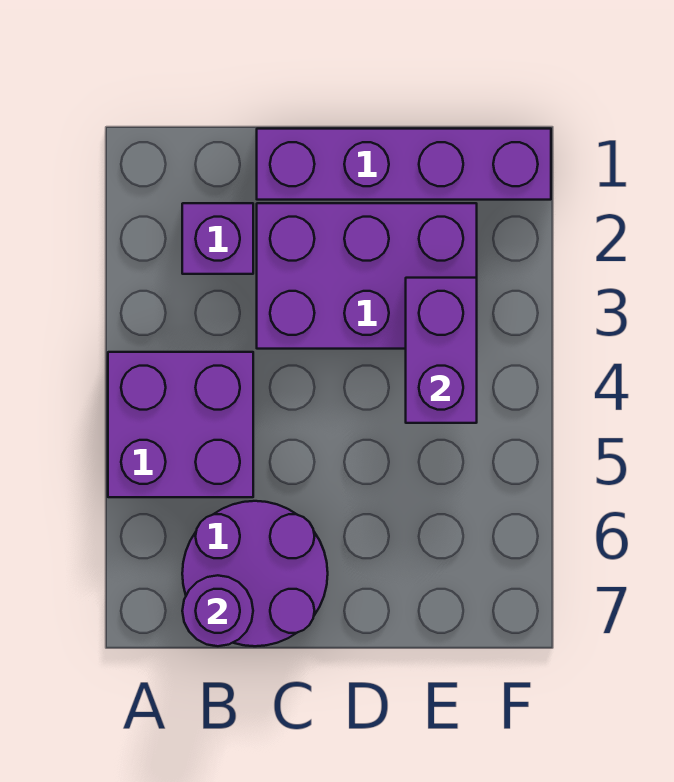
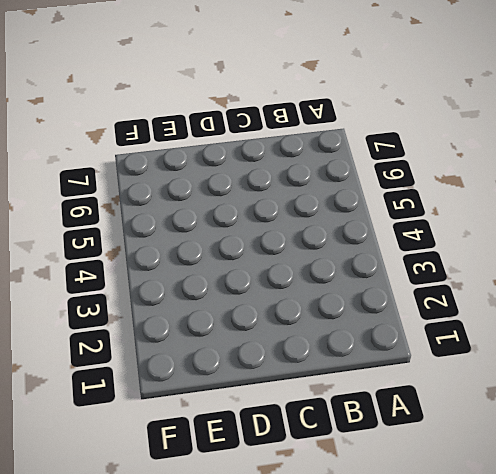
none -> purple brick A4:B5 level 1
none -> purple brick B2 level 1

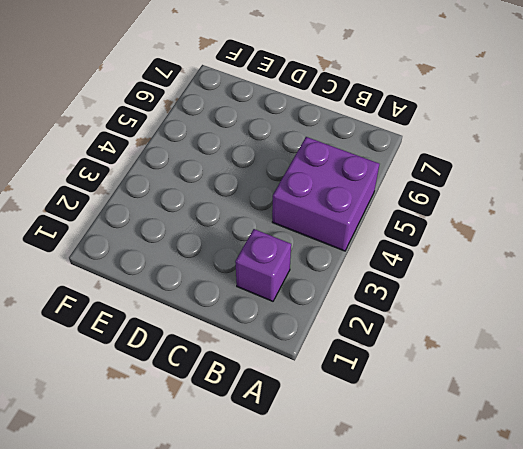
none -> purple round brick B6:C7 level 1
none -> purple brick C1:F1 level 1

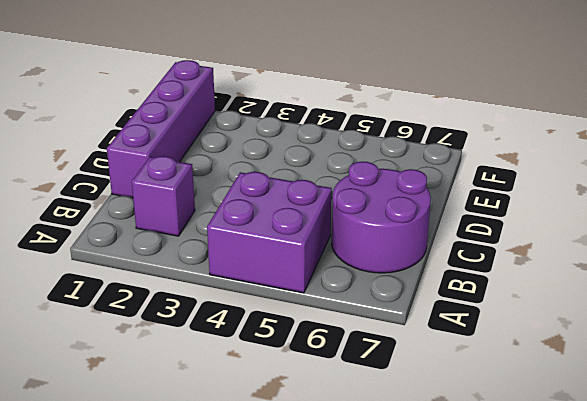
none -> purple brick C2:E3 level 1
none -> purple round brick B7 level 2

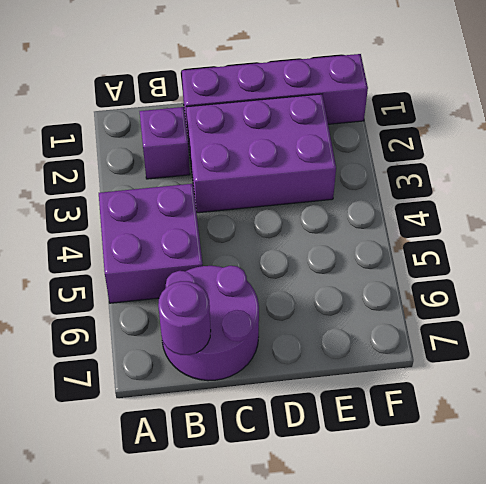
none -> purple brick E3:E4 level 2

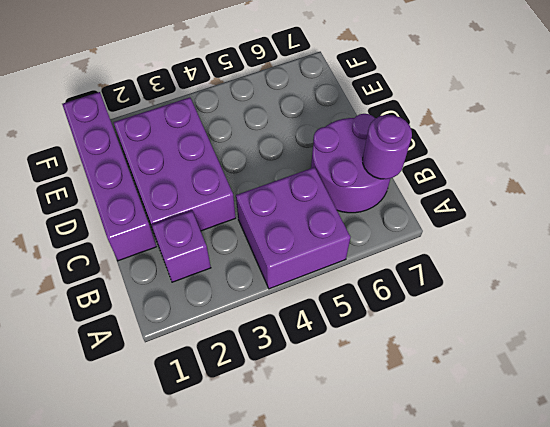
none -> purple brick E3:E4 level 2

